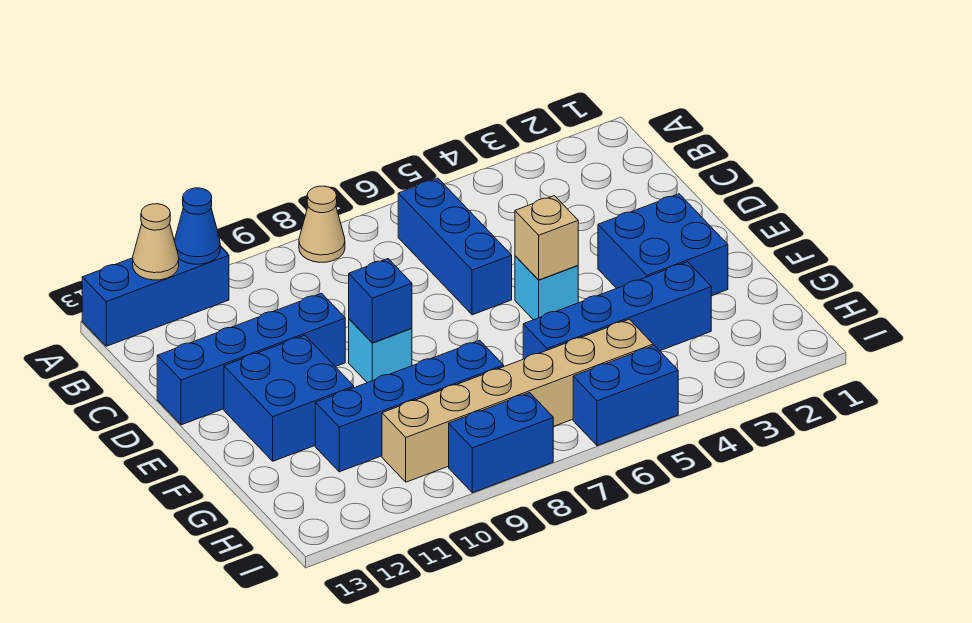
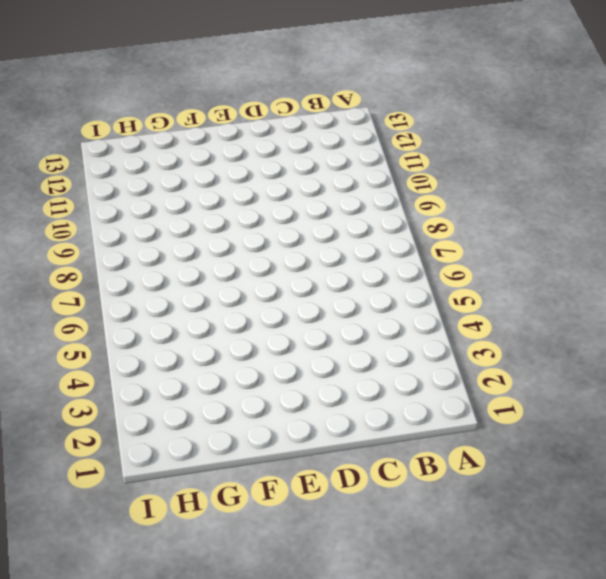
none -> tan cone A8 level 1
none -> blue brick A11:A13 level 1
none -> blue brick B6:D6 level 1

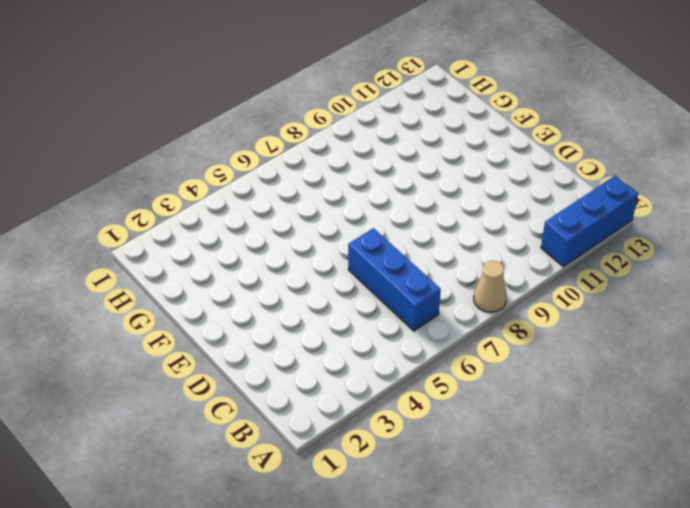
none -> blue brick D10:D13 level 1
none -> blue brick E2:F3 level 1
none -> cyan brick E5 level 1

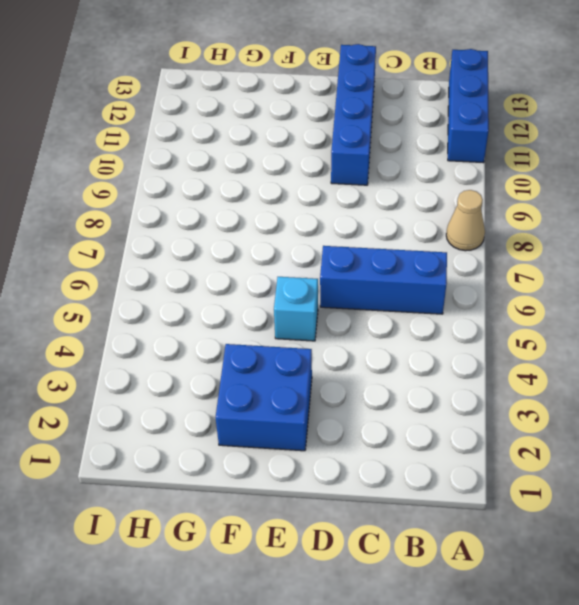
none -> cyan brick E9 level 1
none -> blue brick E11:F12 level 1
none -> blue brick G3:G6 level 1

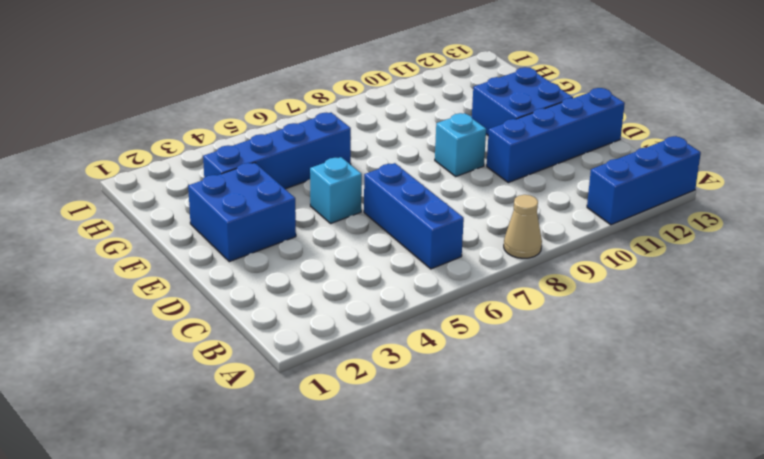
none -> blue brick G8:G11 level 1
none -> tan brick H5:H10 level 1
none -> blue brick I5:I6 level 1

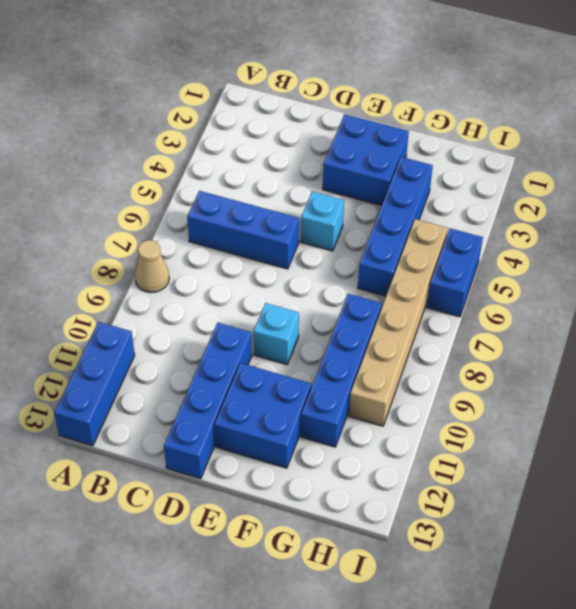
none -> blue brick I8:I9 level 1
none -> blue cone A11 level 2
none -> tan cone A12 level 2

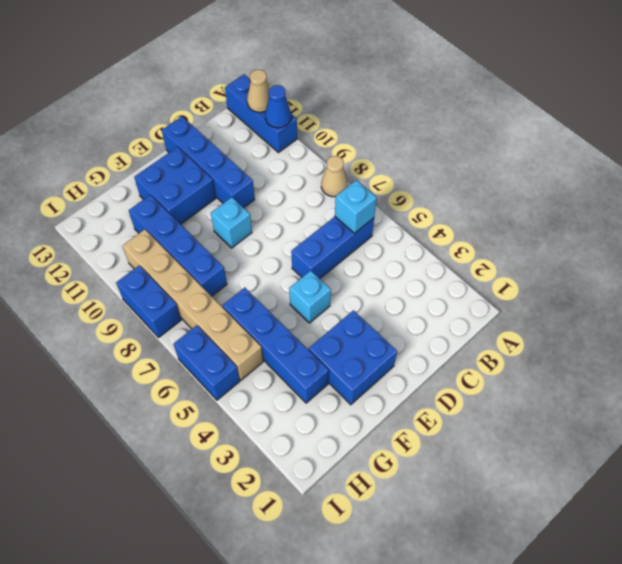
cyan brick B6 level 2 -> none
none -> tan brick E5 level 2
none -> blue brick E9 level 2

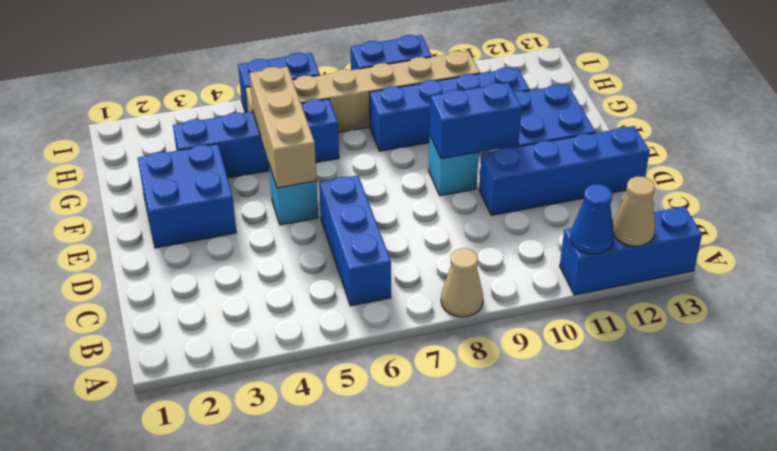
tan brick E5:G5 level 2 -> tan brick E5 level 2
blue brick E9:E10 level 2 -> blue brick E9 level 2

